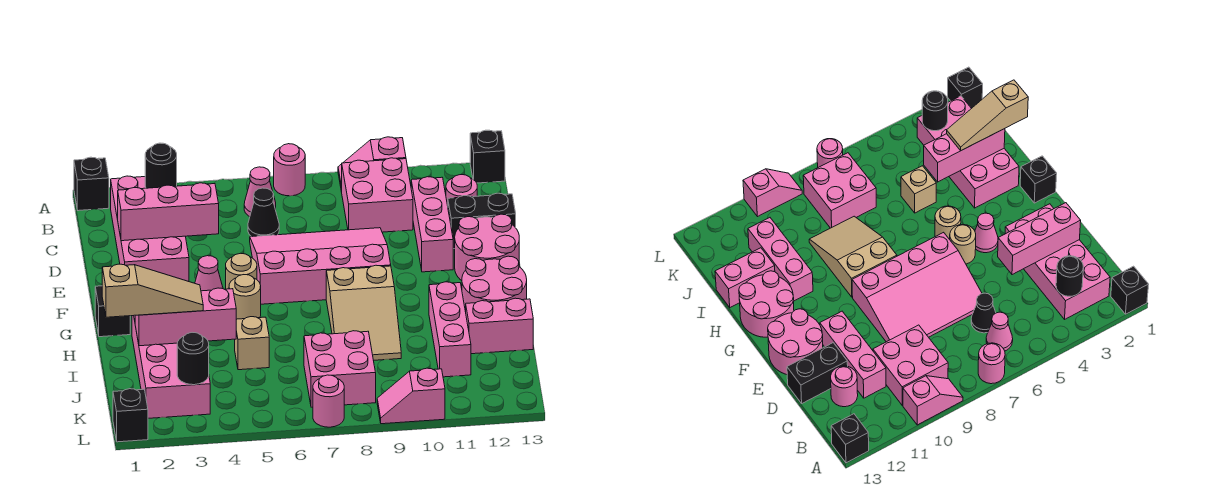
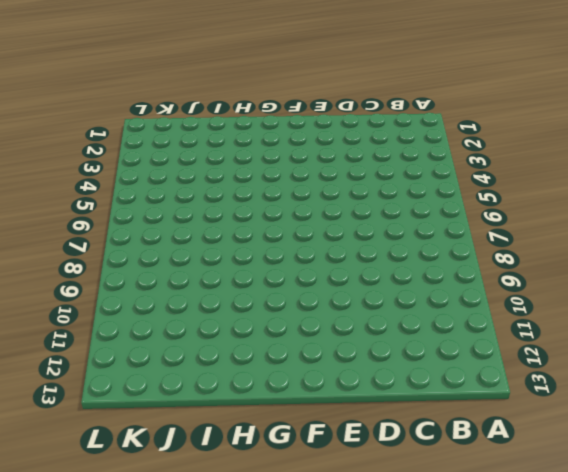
none -> black brick A1 level 1
none -> pink round brick A7 level 1
none -> pink slope A9:A10 level 1 top 10
none -> black brick A13 level 1

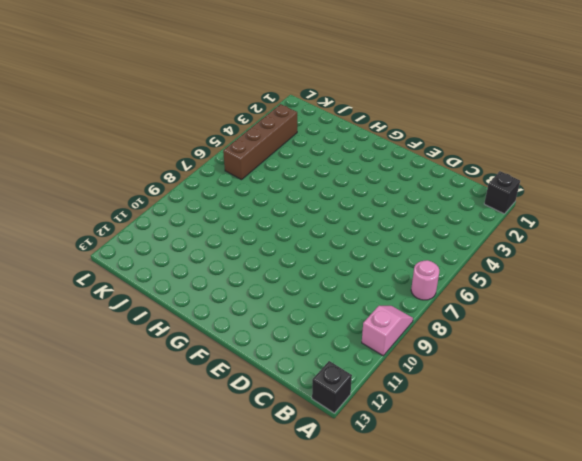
brown brick K3:K6 level 1 -> pink brick H2:K3 level 1
none -> pink brick B2:E3 level 1
none -> pink cone B6 level 1
none -> pink brick B9:C10 level 1
none -> black cone C6 level 1

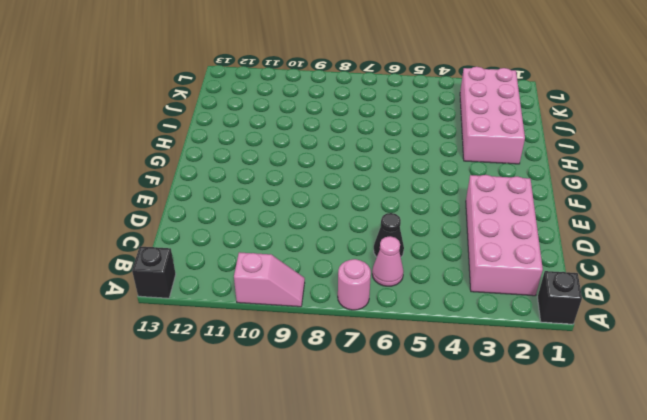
none -> pink brick B9:C10 level 1
none -> pink brick C11:E11 level 1
none -> pink round brick C12 level 1
none -> pink slope D6:F9 level 1 top F

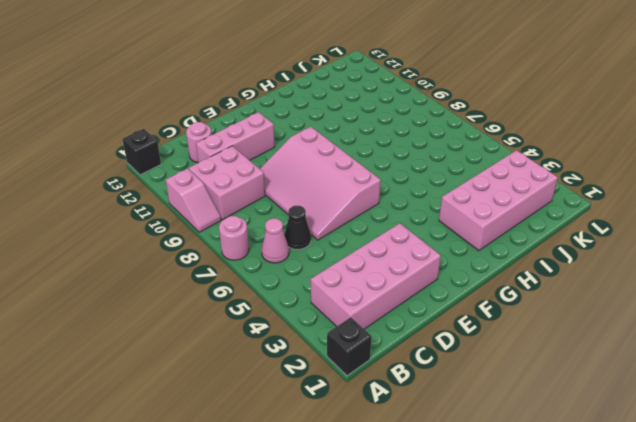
none -> black brick D12:D13 level 1
none -> pink round brick E12:F13 level 1
none -> pink cone F4 level 1
none -> tan round brick F5 level 1

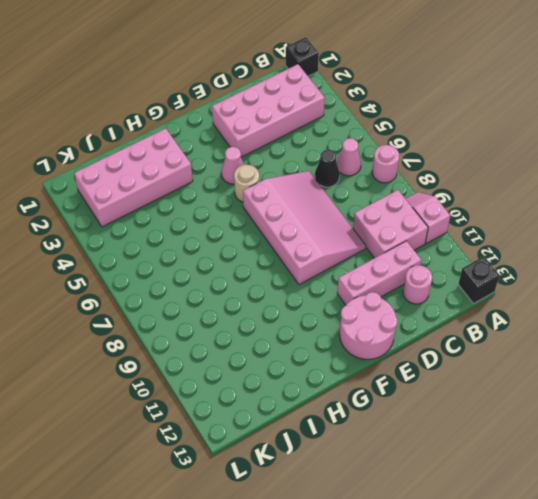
none -> black brick D12:D13 level 1
none -> black brick G1 level 1
none -> tan round brick G5 level 1
none -> tan slope G8:I9 level 1 top G

